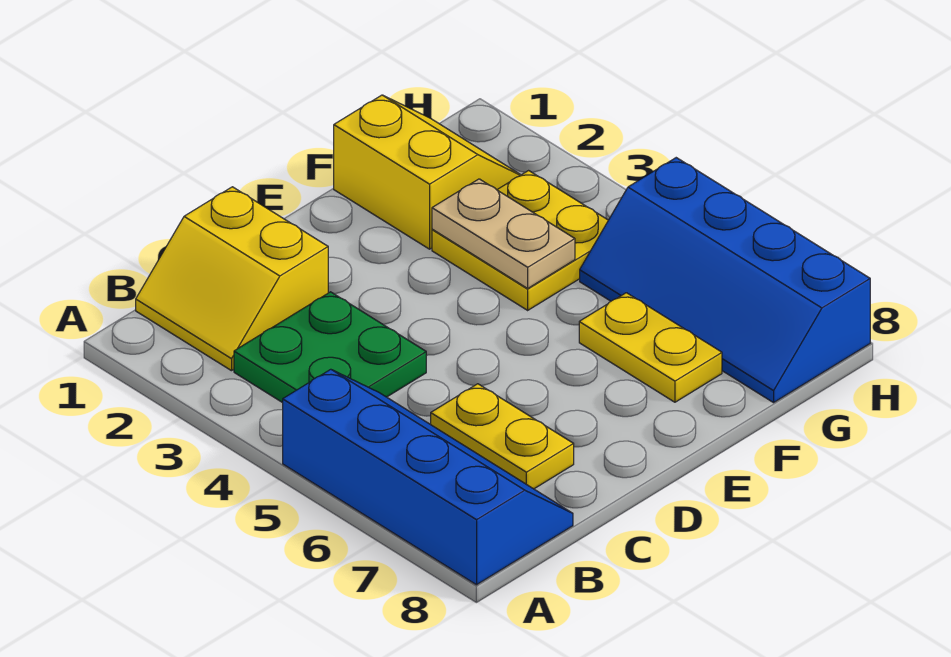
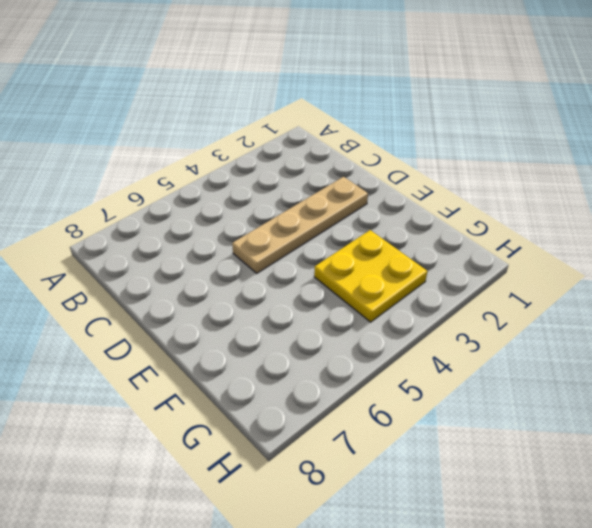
tan plate D2:D5 level 1 -> none
none -> blue slope A5:B8 level 1 top A
none -> yellow slope B1:C2 level 1 top C

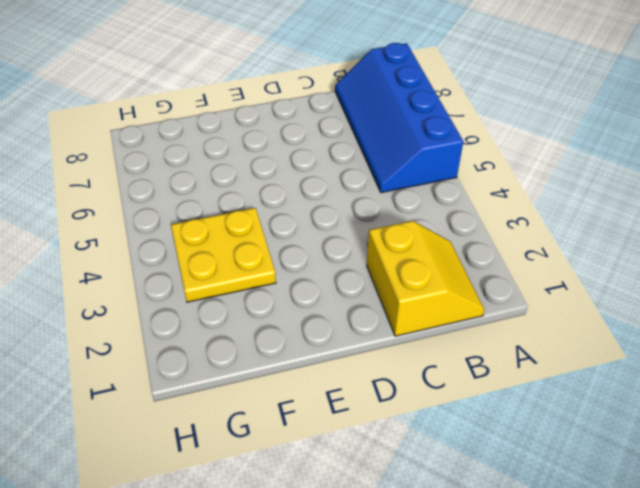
none -> green plate B3:C4 level 1
none -> yellow plate C6:C7 level 1

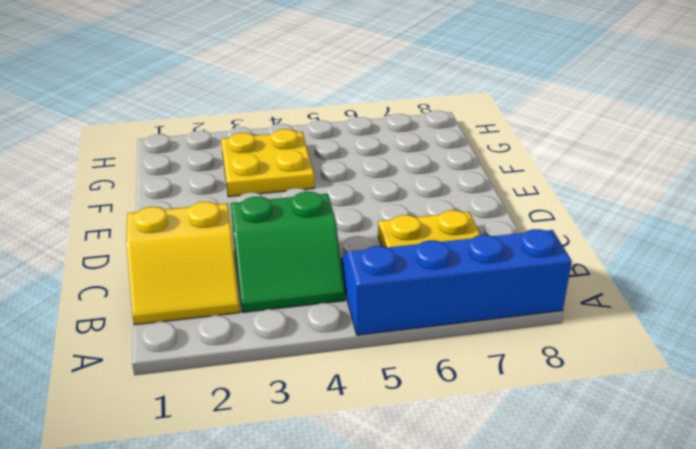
green slope B3:C4 level 1 top C -> green plate B3:C4 level 1
none -> yellow slope F1:G2 level 1 top F
none -> yellow plate F6:F7 level 1

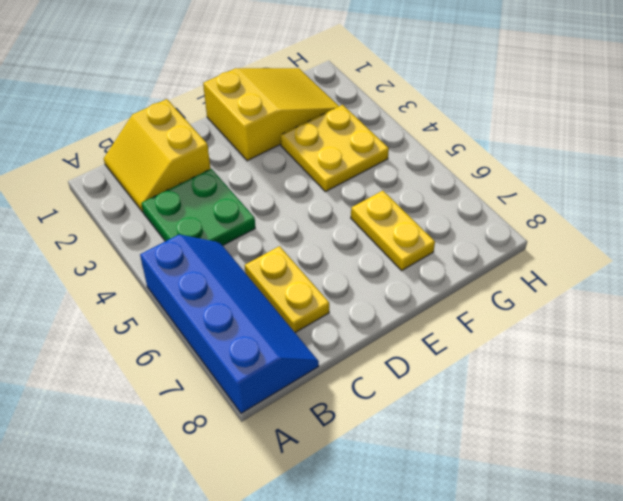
yellow slope E1:G2 level 1 top E -> yellow slope F1:G2 level 1 top F
none -> blue slope G5:H8 level 1 top H
none -> tan plate F3:F4 level 2

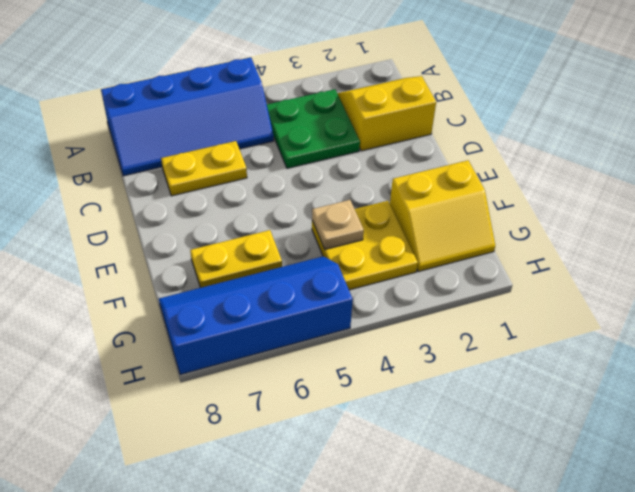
tan plate F4 level 2 -> tan plate F3:F4 level 2

